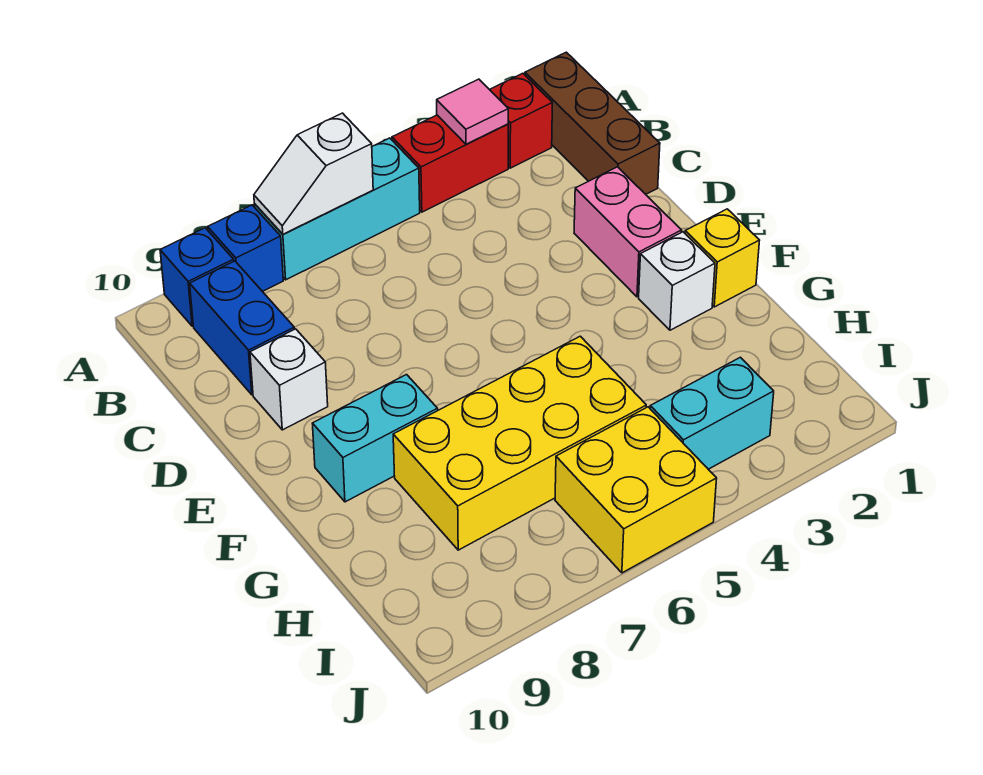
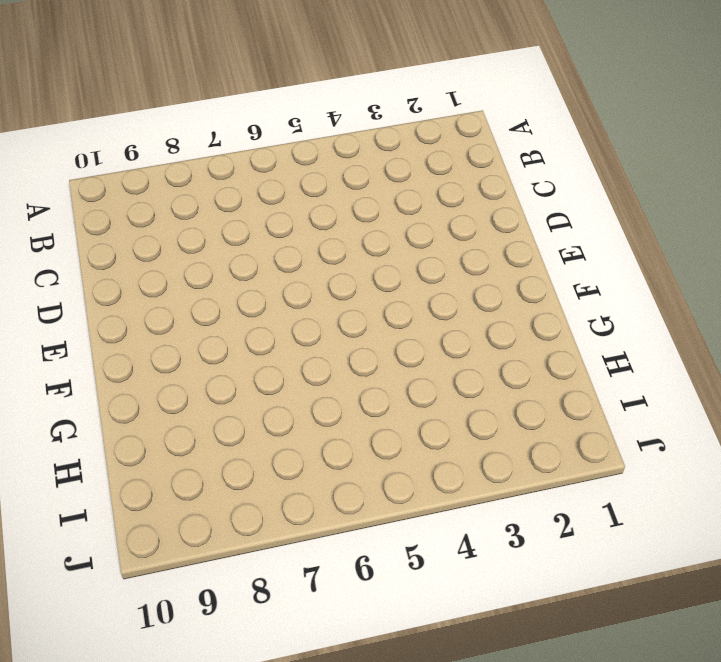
none -> brown brick A1:C1 level 1
none -> red brick A2 level 1
none -> red brick A3:A4 level 1

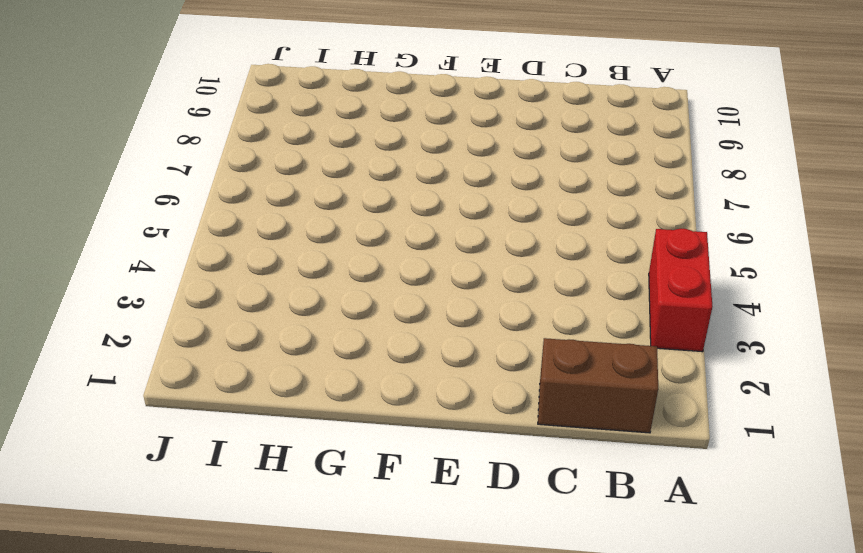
brown brick B1:C1 level 1 -> brown brick A1:C1 level 1
none -> red brick A2 level 1
none -> cyan brick A5:A7 level 1
none -> blue brick A8 level 1

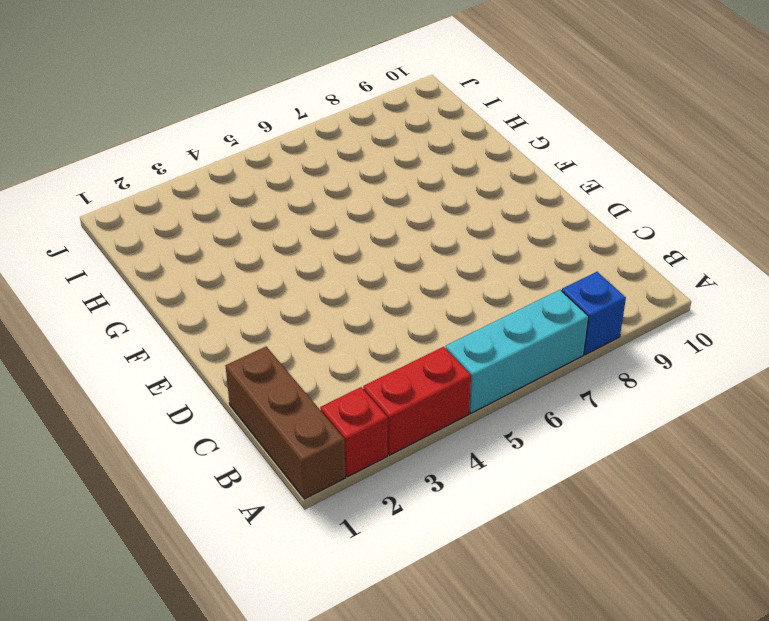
none -> blue brick A9 level 1
none -> blue brick B9:C9 level 1
none -> pink brick D2:E2 level 1

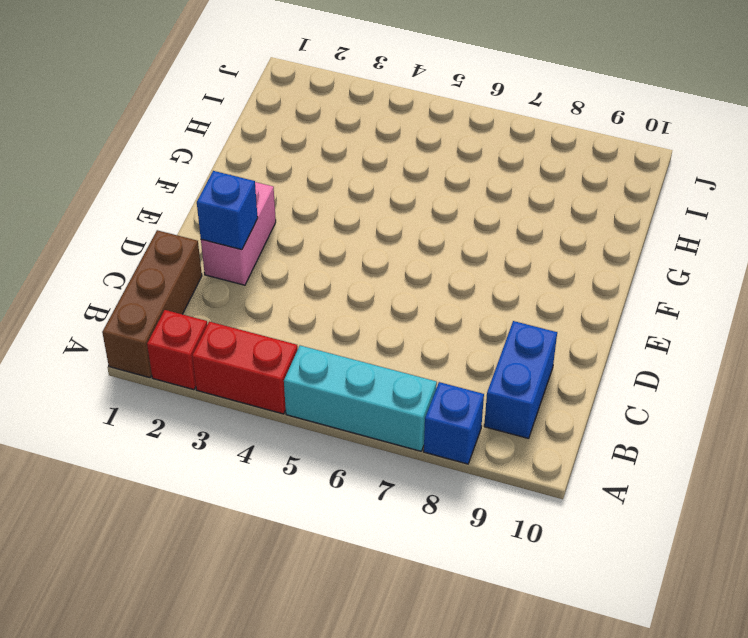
blue brick D2 level 2 -> blue brick A9 level 1
none -> white brick D9 level 1
none -> yellow brick F1 level 1
none -> white brick F2 level 1

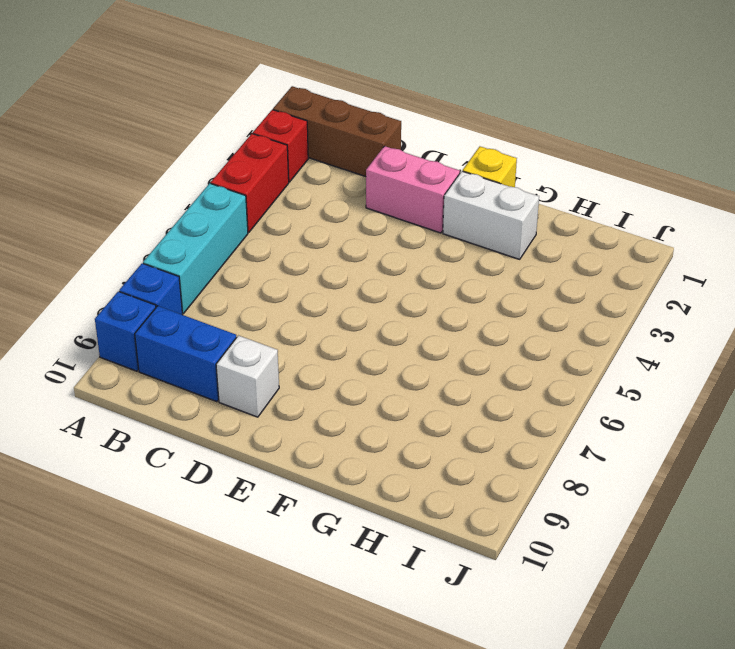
white brick F2:G2 level 1 -> white brick F2 level 1
none -> cyan brick F8:F9 level 1
none -> yellow brick G5:H8 level 1
none -> cyan brick I3:I4 level 1

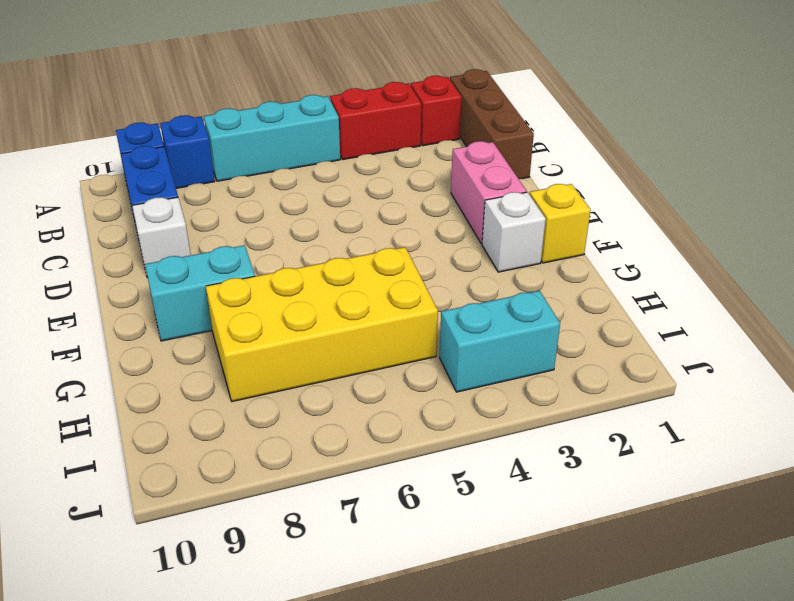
none -> yellow brick I5:J6 level 1
none -> pink tile A3 level 2
none -> white slope A6:A7 level 2 top 6

